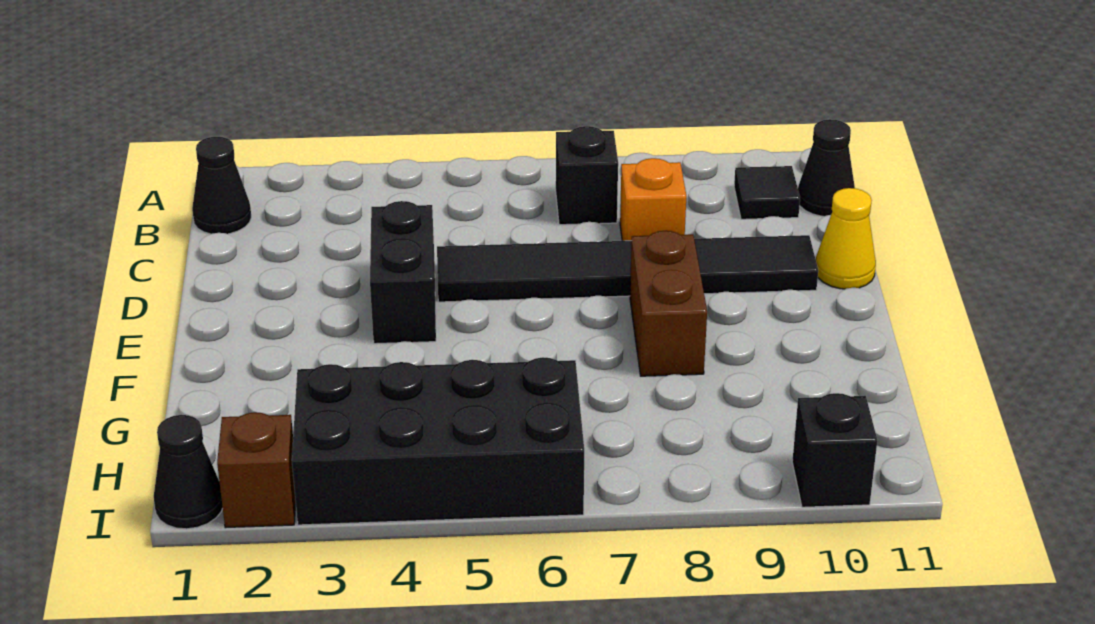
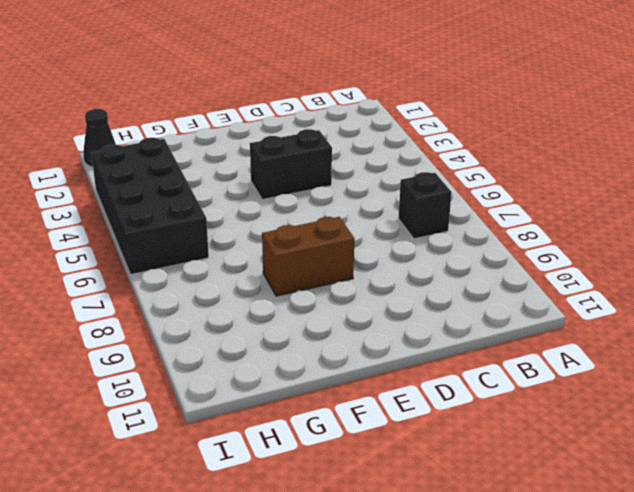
none -> black cone B1 level 1
none -> black tile B10 level 1
none -> black cone B11 level 1

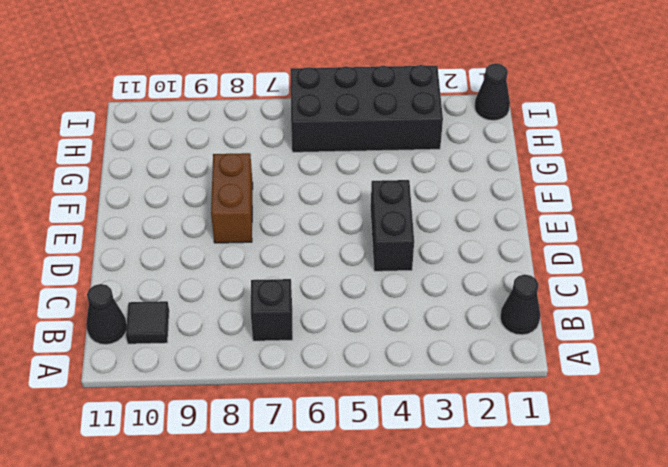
none -> orange brick C8 level 1
none -> black tile D5:D10 level 1
none -> yellow cone D11 level 1

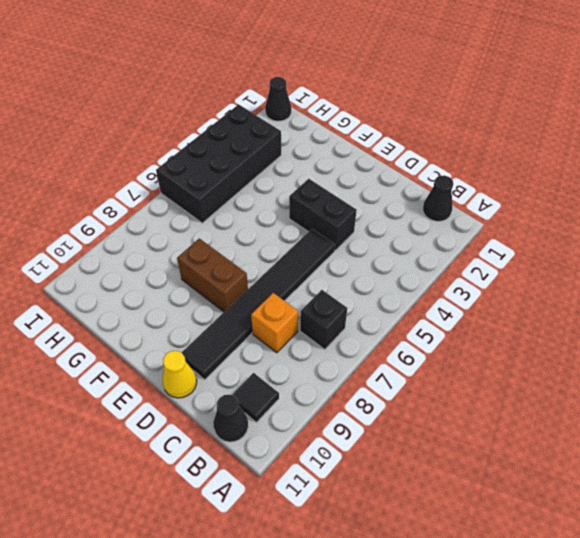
none -> brown brick I2 level 1
none -> black brick I10 level 1

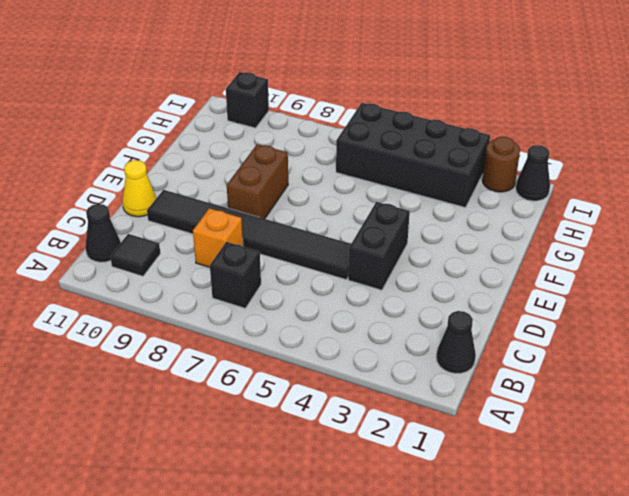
brown round brick I2 level 1 -> brown brick I2 level 1

